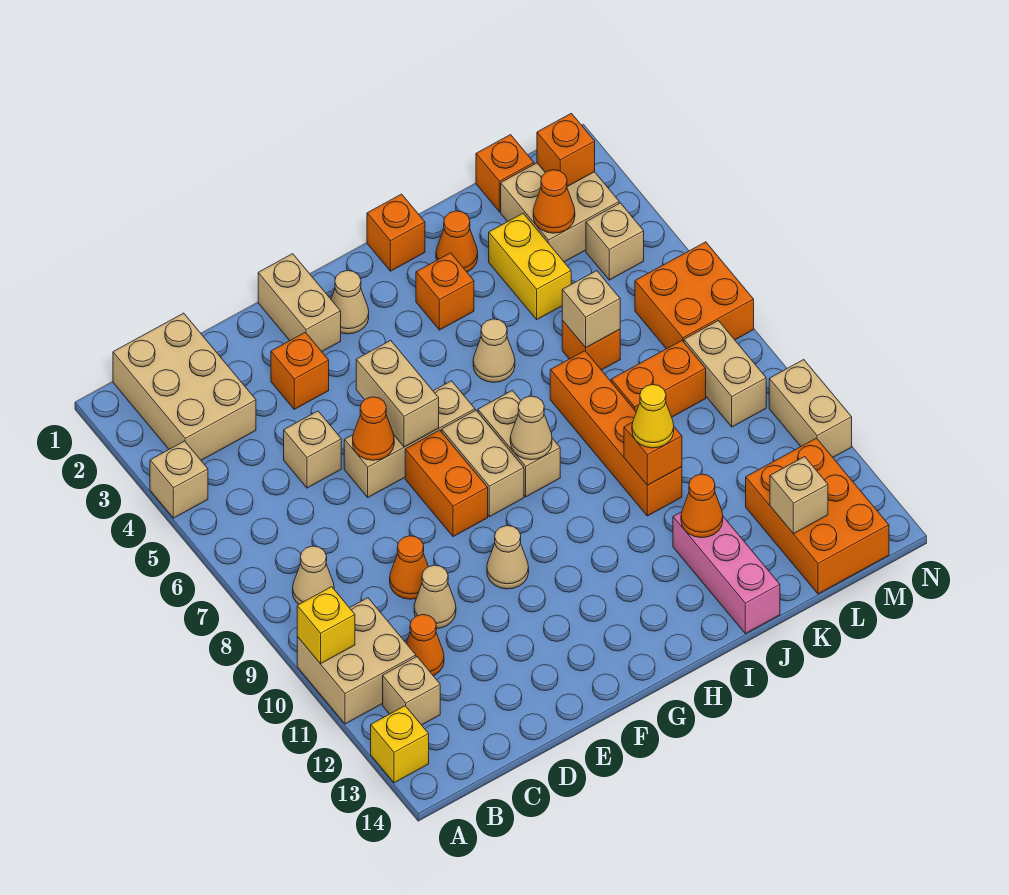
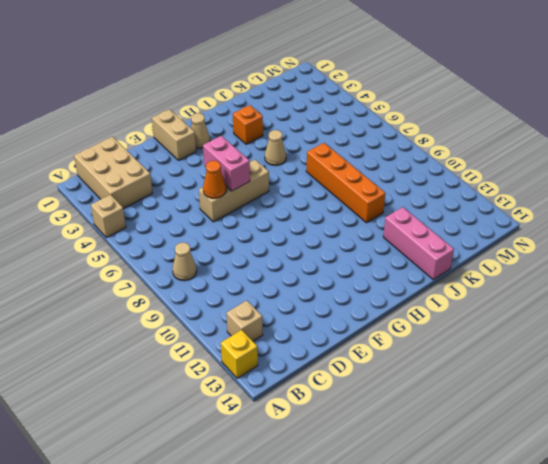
pink brick F5:F6 level 2 -> tan brick F5:F6 level 2
none -> tan brick A10:B11 level 1
none -> orange cone C11 level 1
none -> tan brick D5 level 1
none -> orange cone D9 level 1

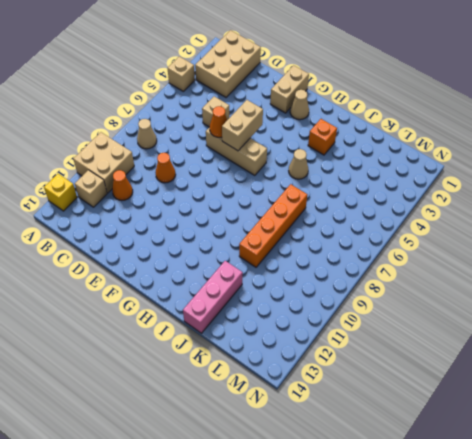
none -> tan cone D10 level 1
none -> orange brick E3 level 1
none -> orange brick F7:F8 level 1
none -> tan cone F10 level 1

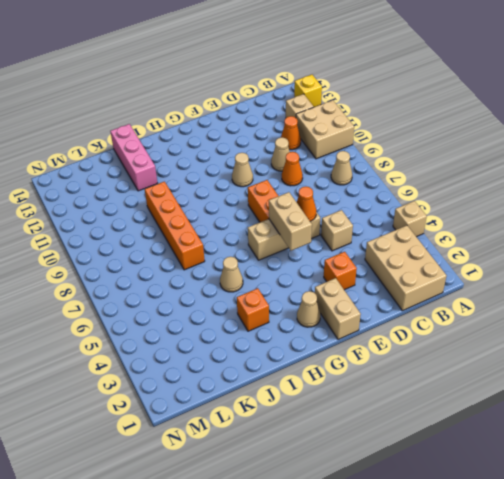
none -> tan brick G7:G8 level 1
none -> tan brick H7:H8 level 1
none -> orange brick I1 level 1
none -> orange cone J2 level 1

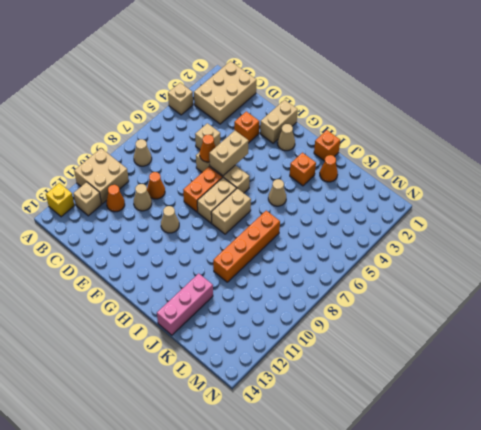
none -> yellow brick K3:K4 level 1
none -> orange brick K6 level 1
none -> orange brick K8:L8 level 1
none -> orange brick L1 level 1

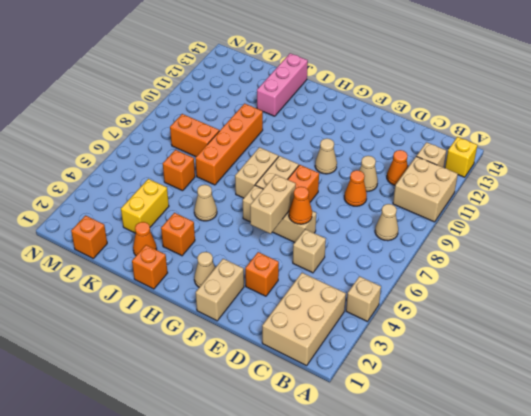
none -> tan brick L2:M3 level 1
none -> orange brick L12:M14 level 1
none -> tan brick M4 level 1
none -> orange brick M6:N7 level 1

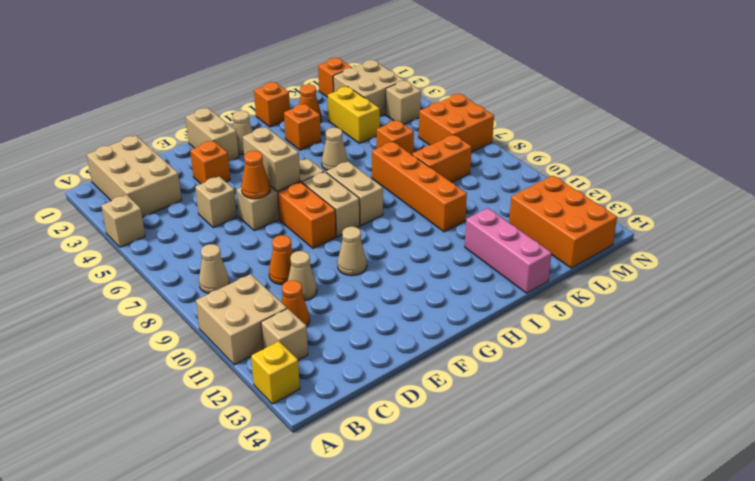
none -> tan brick M8:M9 level 1
none -> tan brick N10:N11 level 1
none -> yellow brick A10 level 2
none -> tan cone H8 level 2

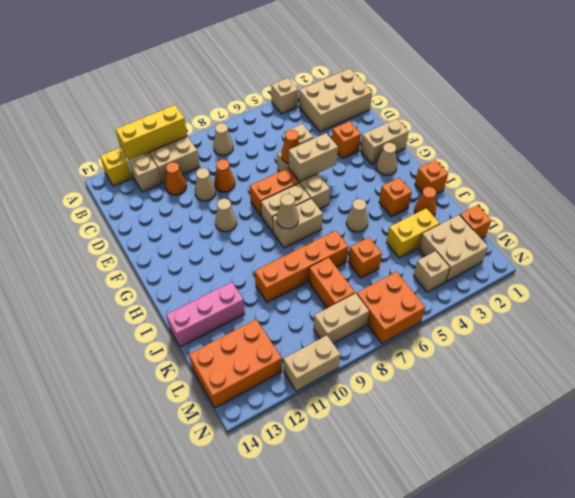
yellow brick A10:A12 level 2 -> yellow brick A10 level 2
none -> orange brick J10 level 2
none -> orange cone J12 level 2
none -> tan brick K6 level 2
none -> orange cone L3 level 2

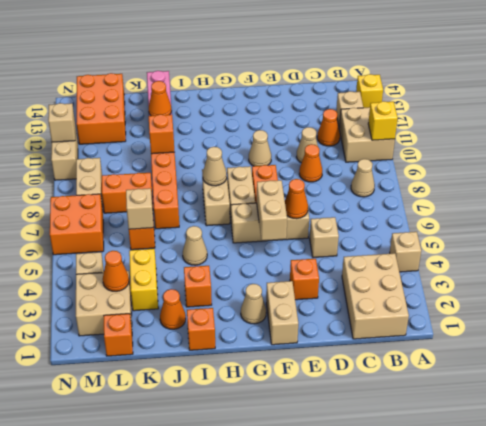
tan brick N11 level 2 -> tan brick L13 level 2
none -> orange brick M2 level 2
none -> yellow cone J10 level 3

